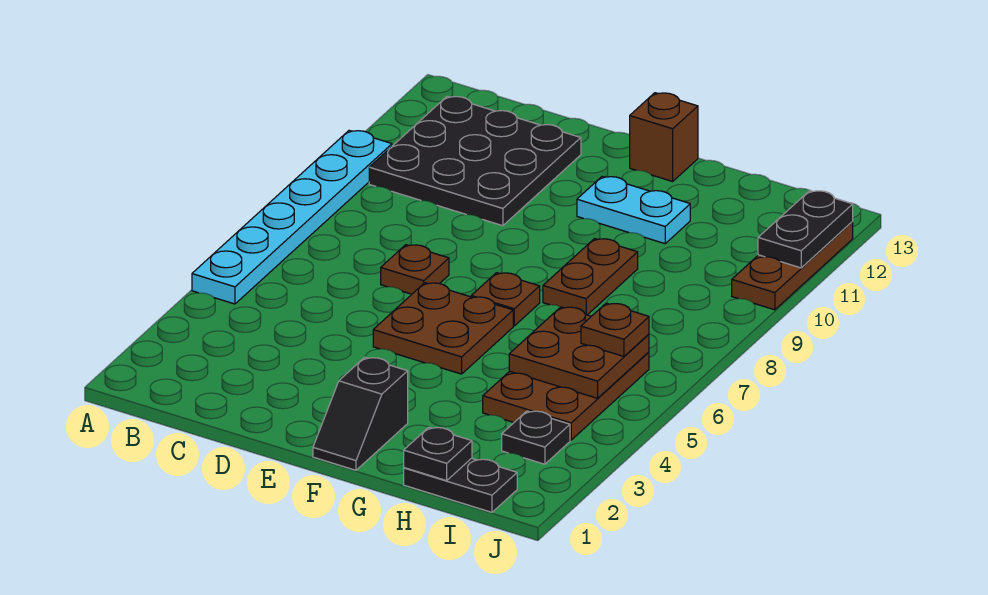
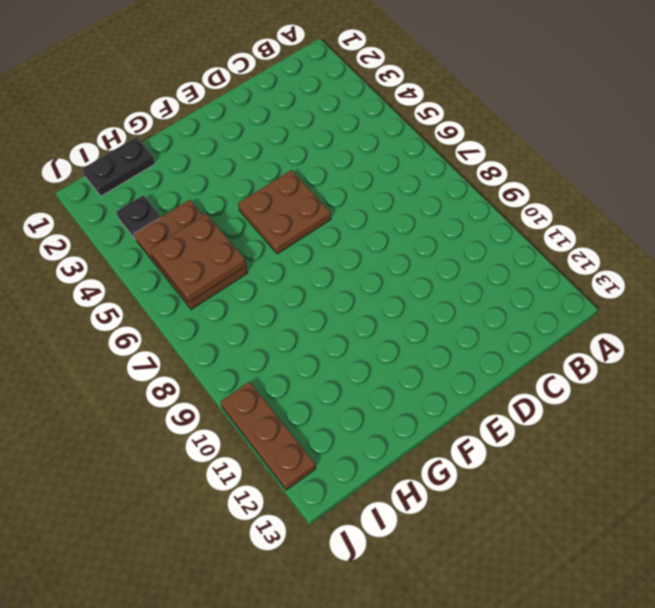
none -> cyan plate A5:A10 level 1
none -> black plate B10:D12 level 1
none -> brown plate D7 level 1

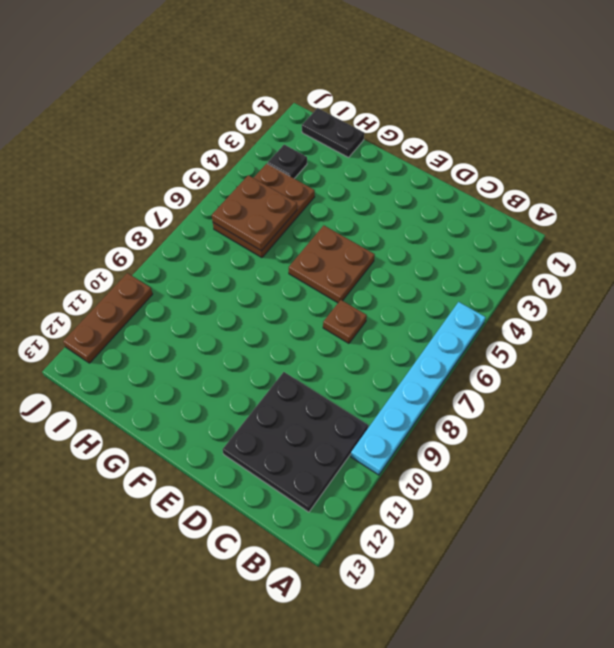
none -> black slope F1:F2 level 1 top 2
none -> brown plate F7 level 1
none -> cyan plate F11:G11 level 1

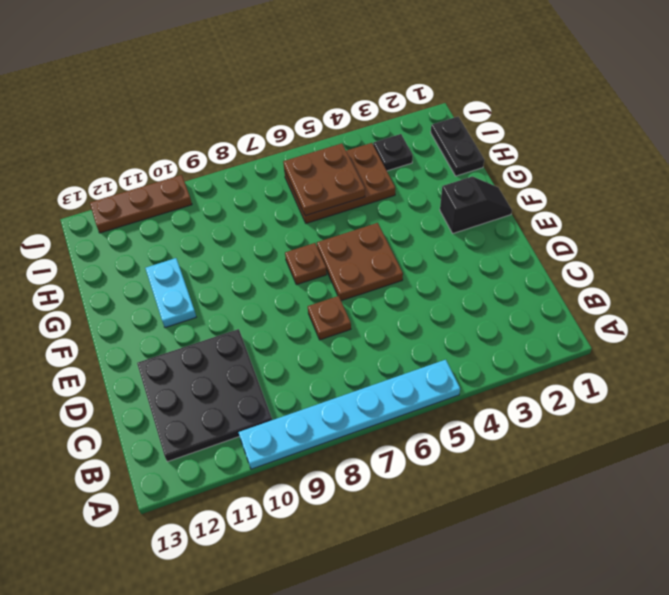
none -> brown brick F13 level 1
none -> brown plate G8:G9 level 1
none -> black plate H1 level 2

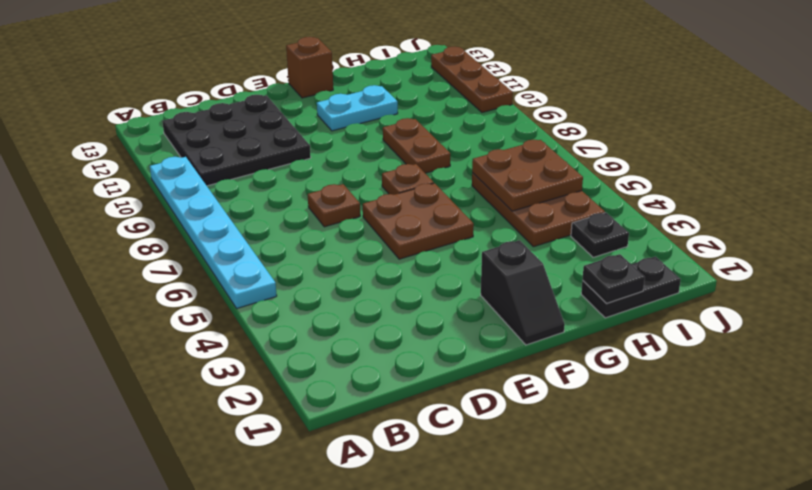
none -> black plate J11:J12 level 2
none -> brown plate I6 level 3

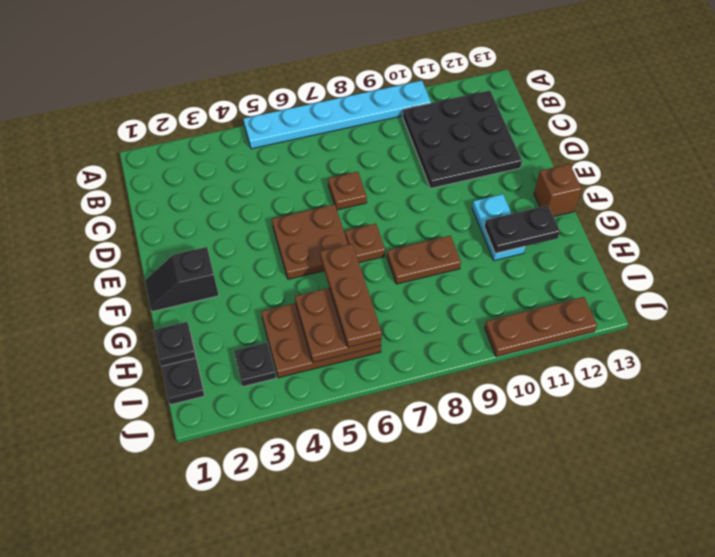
brown plate G6:I6 level 3 -> brown plate I6 level 3
black plate G11:G12 level 2 -> black plate J11:J12 level 2

